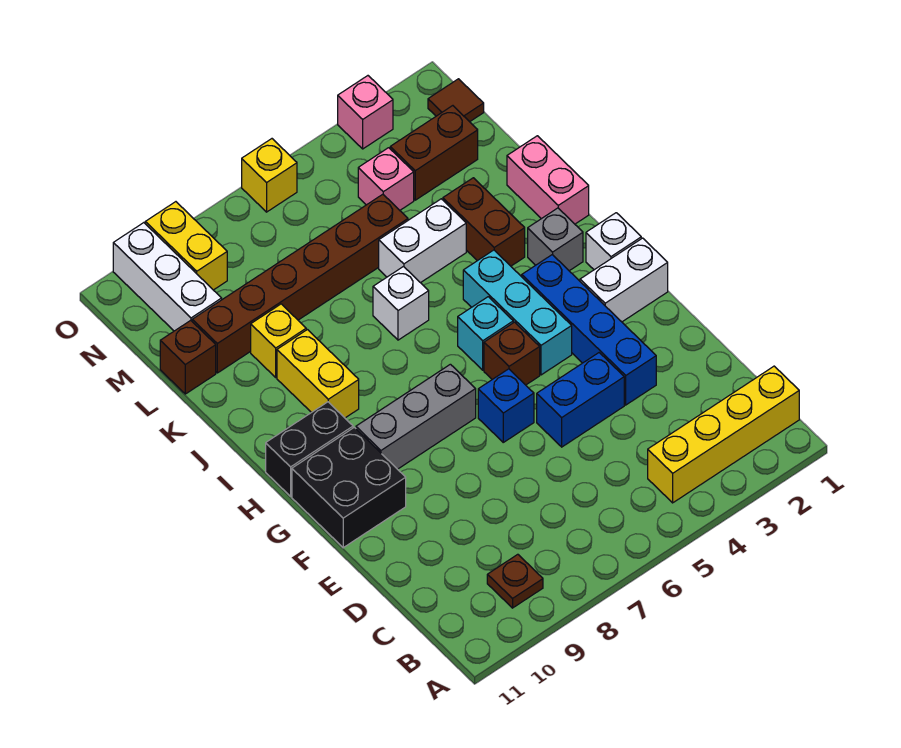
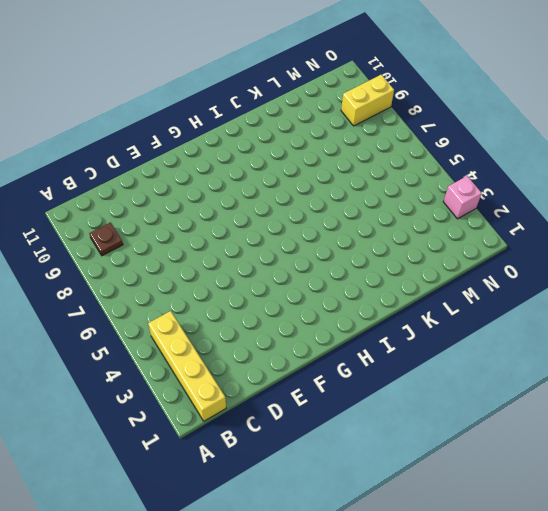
none -> blue brick E3:H3 level 1
none -> blue brick E4:E5 level 1
none -> blue brick F6 level 1

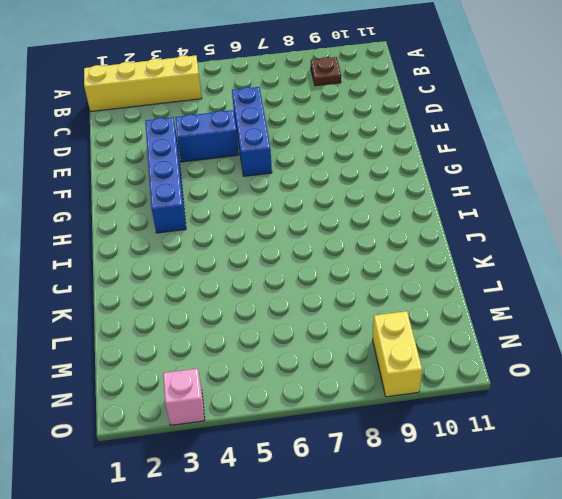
blue brick D6:F6 level 1 -> blue brick F6 level 1
none -> black brick F10:G11 level 1
none -> white brick G1:G2 level 1
none -> cyan brick G4:I4 level 1

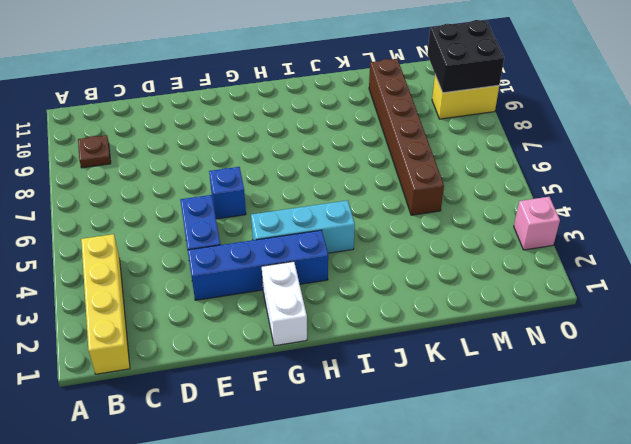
black brick N9:O10 level 2 -> black brick F10:G11 level 1
none -> brown brick G5 level 1
none -> grey brick G7:G9 level 1
none -> white brick H1 level 1

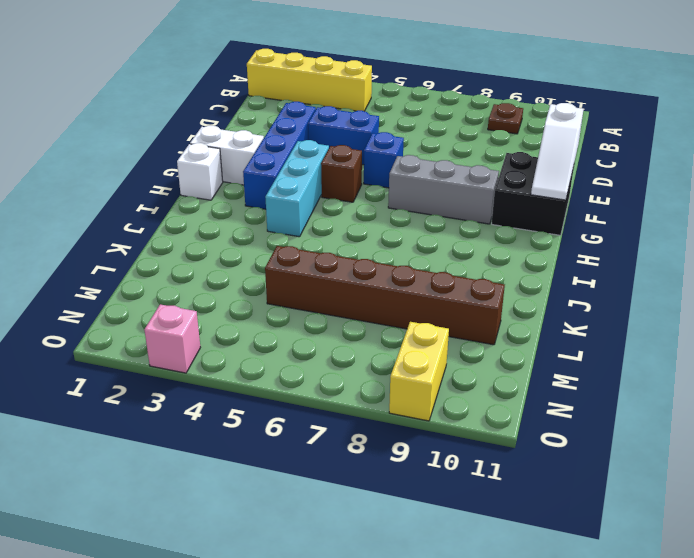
white slope E11:G11 level 2 top E -> none
none -> cyan brick H5 level 1
none -> black brick H10:H11 level 1
none -> grey brick I2 level 1

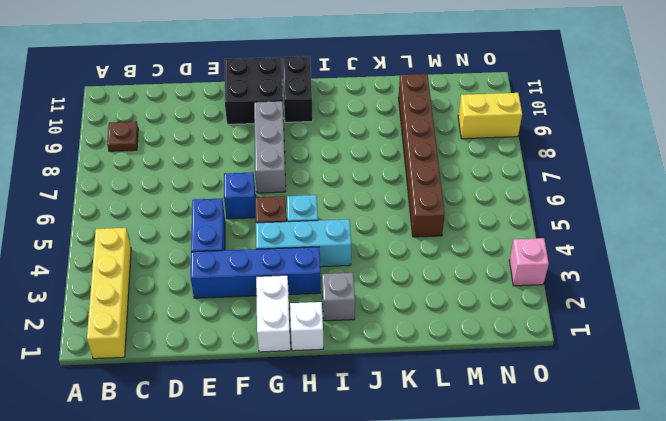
none -> yellow brick I9:J9 level 1
none -> pink brick J1:K1 level 1
none -> brown brick J3:K3 level 1

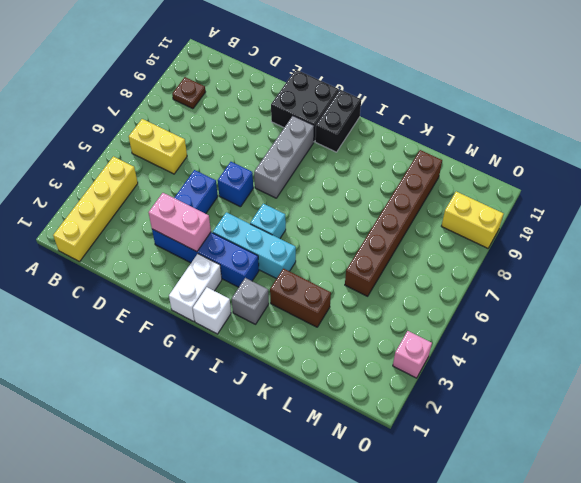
yellow brick B6:C6 level 1 -> yellow brick I9:J9 level 1
pink brick E3:F3 level 2 -> pink brick J1:K1 level 1
none -> brown brick G5 level 1
none -> white brick J6 level 1
none -> white brick K4:K5 level 1

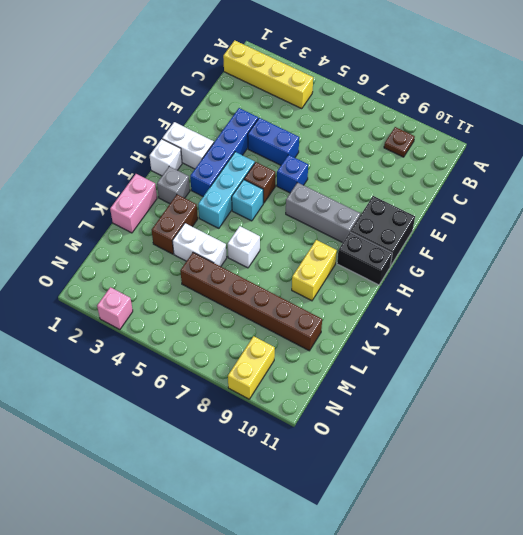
none -> yellow brick K9 level 1
none -> brown brick L11 level 1
none -> brown brick M2:M3 level 1

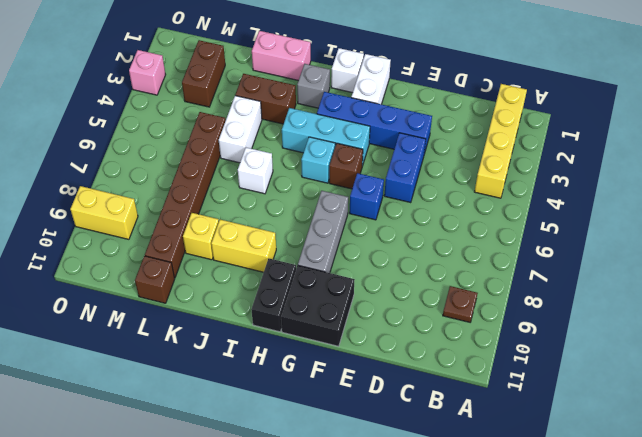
none -> pink brick M4 level 1
none -> white brick M10:O10 level 1
none -> brown tile N1 level 1

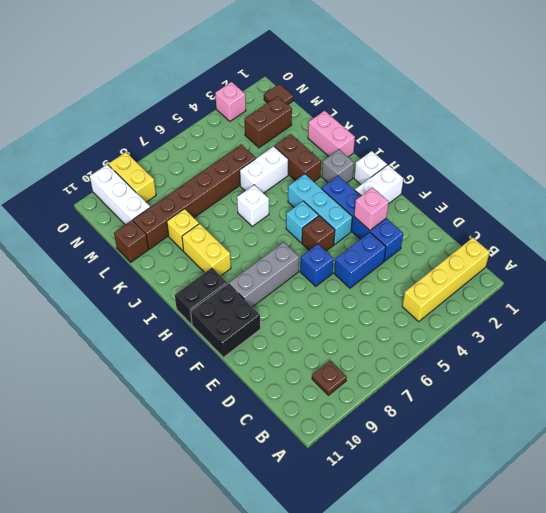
pink brick F3 level 2 -> pink brick M4 level 1
none -> yellow brick O6 level 1

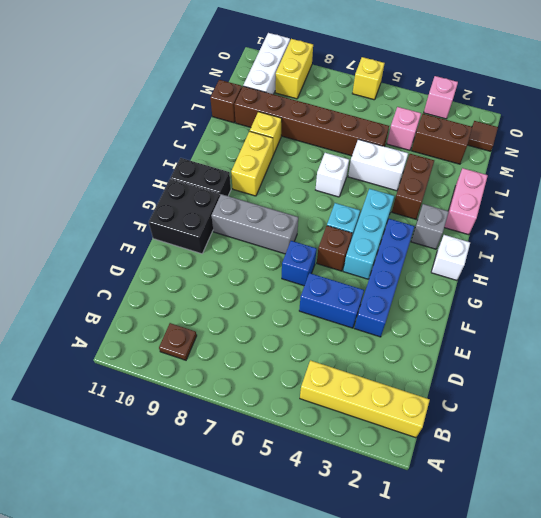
none -> white brick G1:G2 level 1

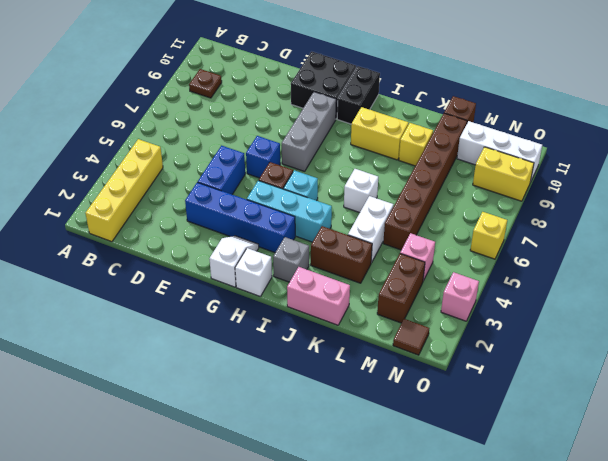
white slope G1:G2 level 1 top 1 -> white brick G1:G2 level 1

